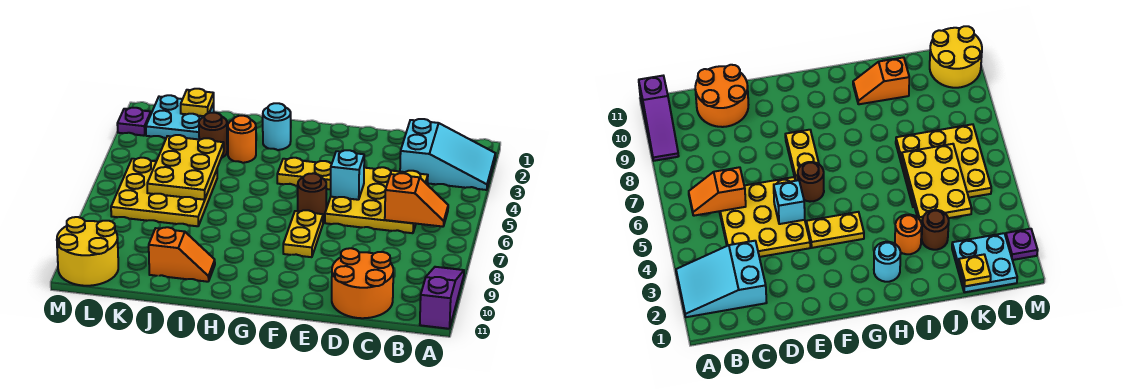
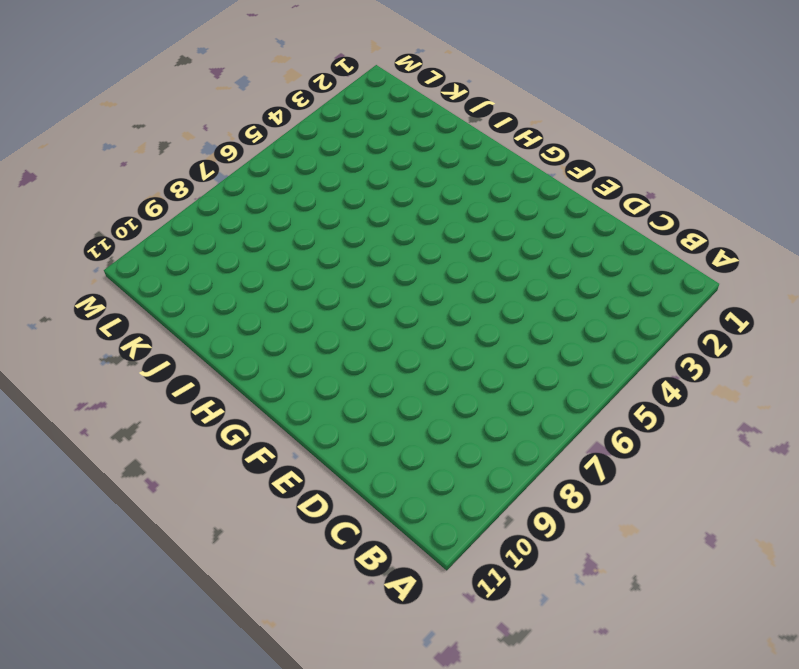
none -> cyan slope A2:C3 level 1 top C
none -> purple slope A9:A11 level 1 top 11
none -> yellow plate C4:E6 level 1

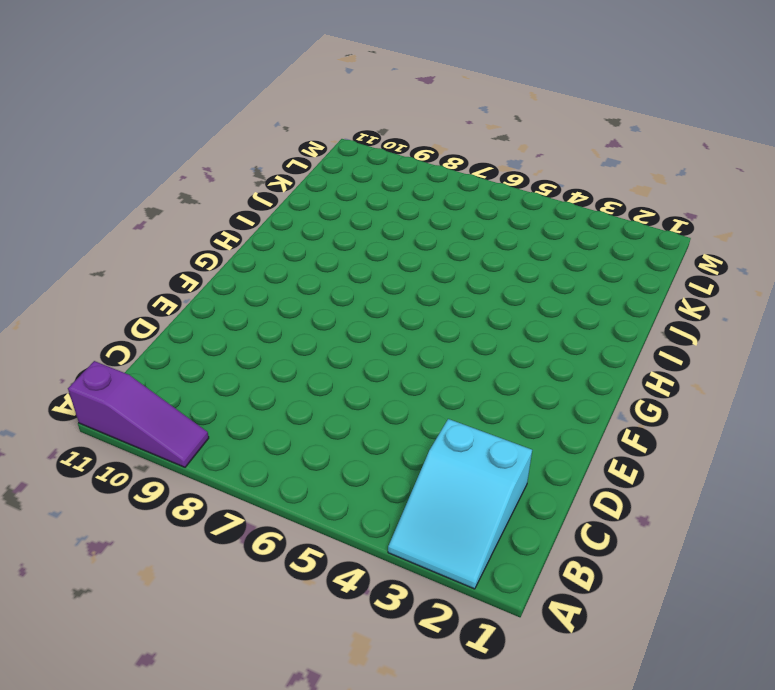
none -> yellow plate C4:E6 level 1
none -> orange round brick C10:D11 level 1
none -> yellow plate F4:G4 level 1

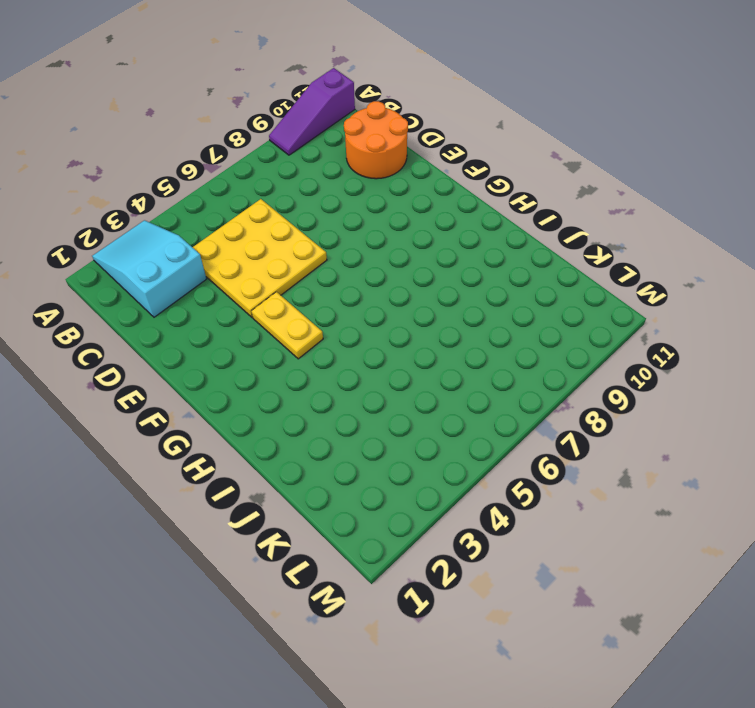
none -> brown round brick F6 level 1
none -> yellow plate F7:F8 level 1
none -> cyan round brick H2 level 1

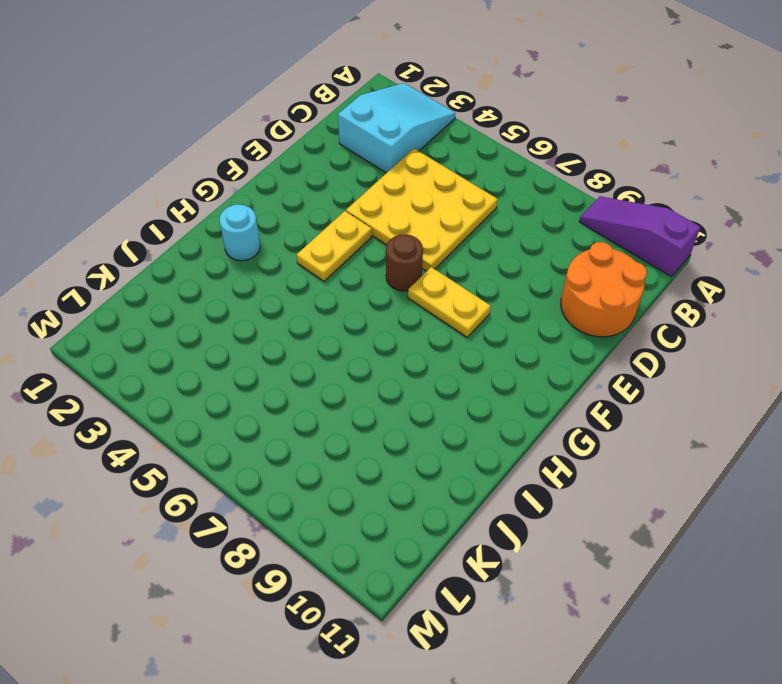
none -> orange round brick I3 level 1
none -> orange slope I10:J10 level 1 top J
none -> brown round brick J3 level 1

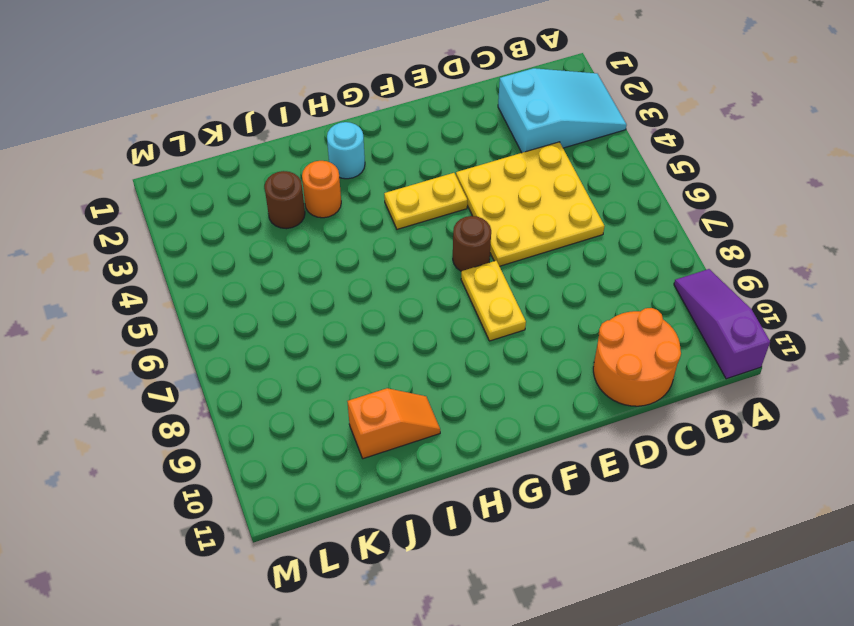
none -> yellow plate J5:L7 level 1
none -> cyan plate K1:L2 level 1
none -> yellow round brick L10:M11 level 1

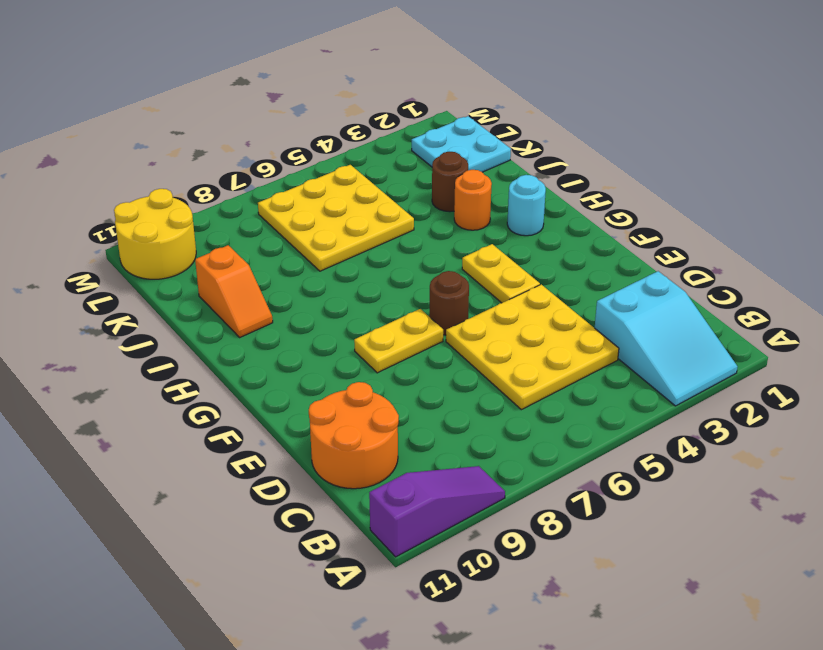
none -> purple plate M2 level 1
none -> orange slope B6:C6 level 2 top C
none -> cyan brick E5 level 2

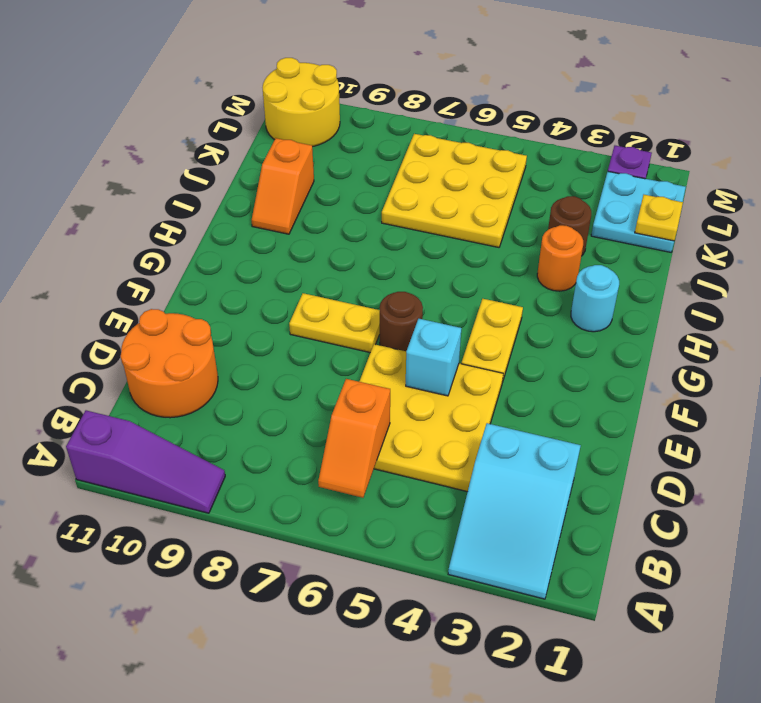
none -> yellow plate J4:K6 level 2

